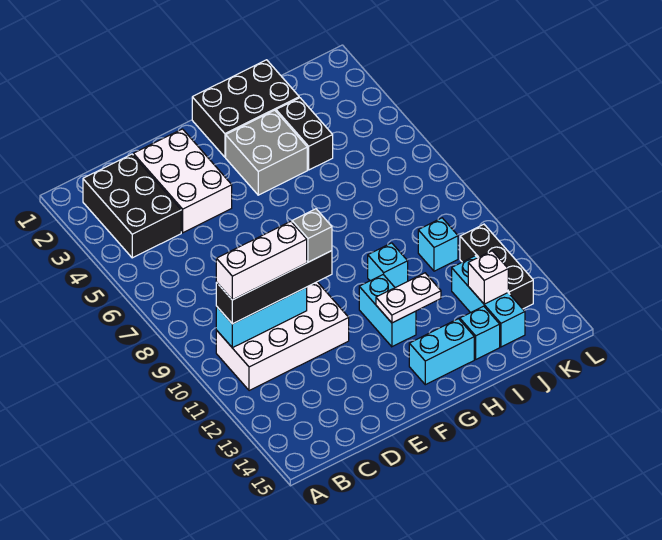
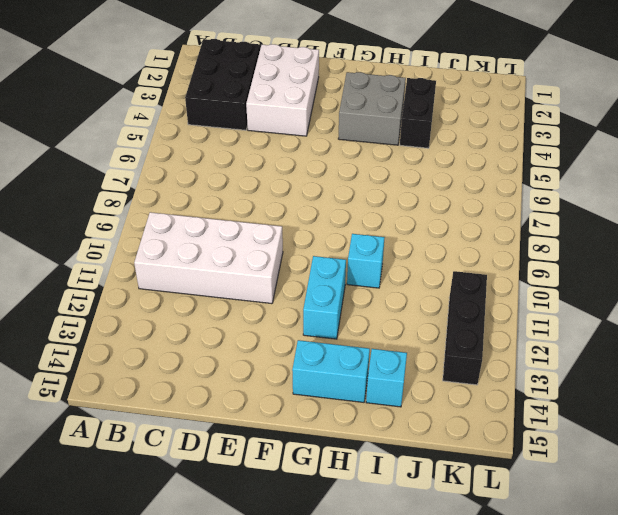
none -> black brick G1:I2 level 1
none -> cyan brick J10 level 1
none -> cyan brick J12:J14 level 1

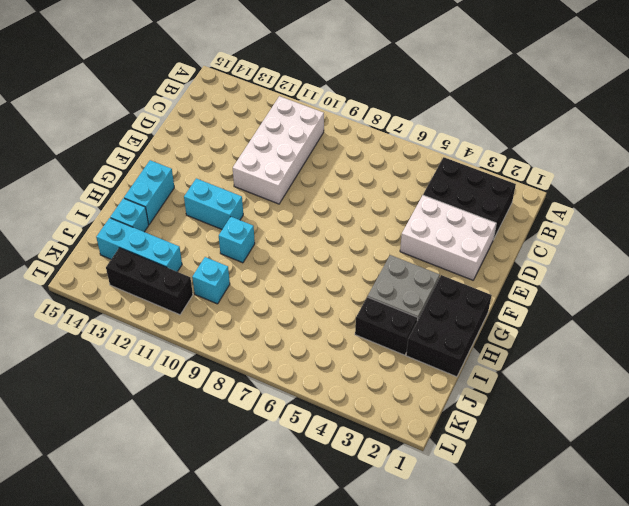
none -> cyan brick B10:D10 level 2
none -> white plate G12:H12 level 2
none -> white brick J13 level 2

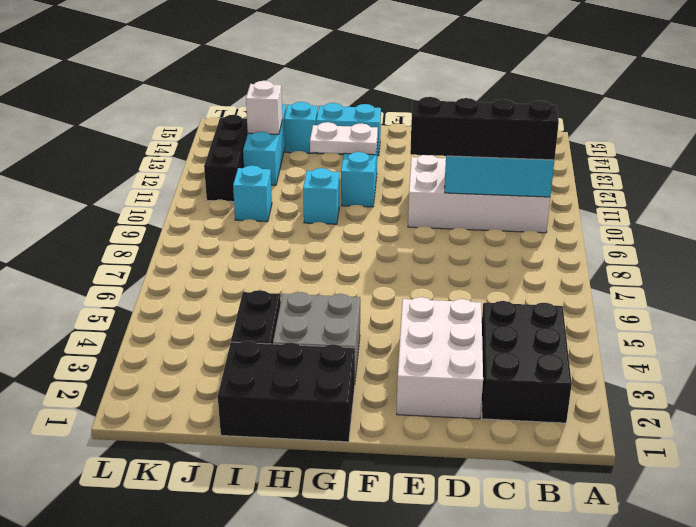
none -> white brick B10:D10 level 4
none -> grey brick E10 level 4

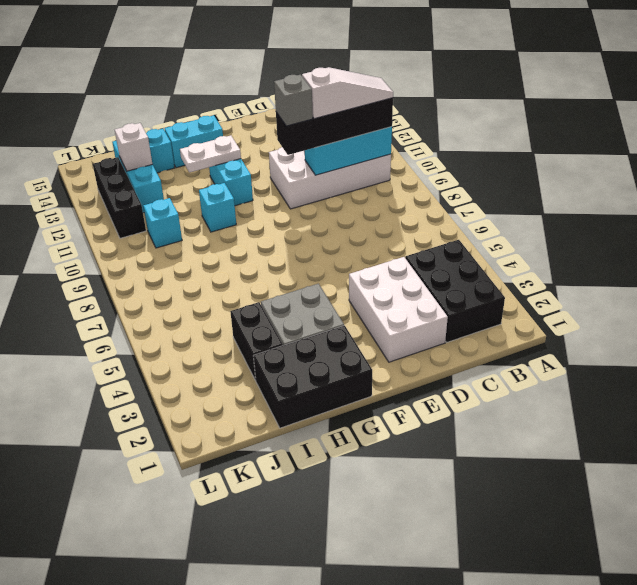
white slope B10:D10 level 4 top D -> white brick B10:D10 level 4

